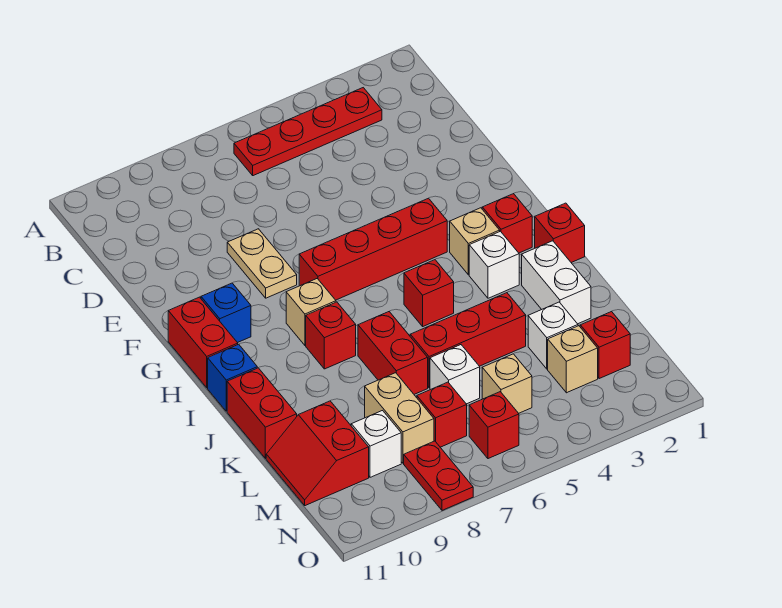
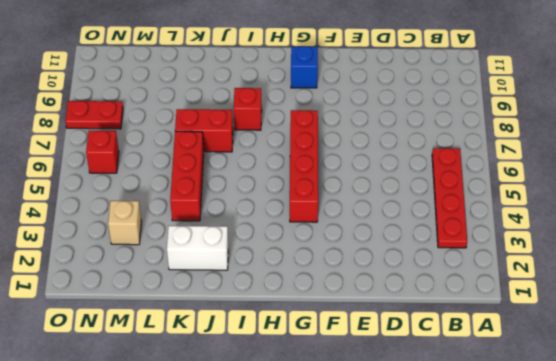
none -> tan plate E8:F8 level 1
none -> red brick G11:H11 level 1
none -> red brick H2 level 1

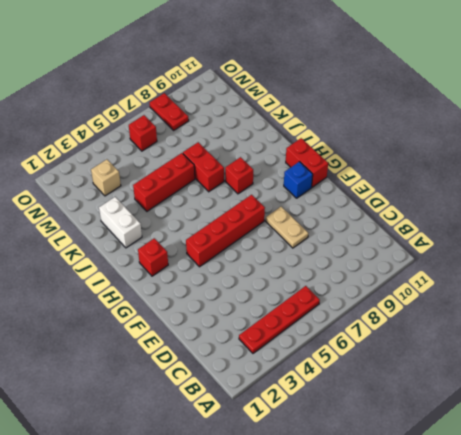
none -> tan brick H3 level 1
none -> tan brick H8 level 1
none -> red brick I1 level 1

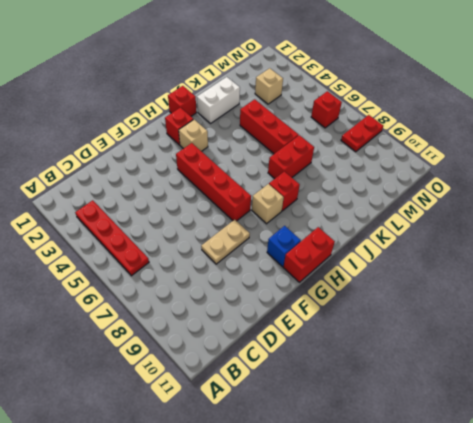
none -> white brick I3 level 1
none -> red brick I5 level 1
none -> blue brick I11 level 1

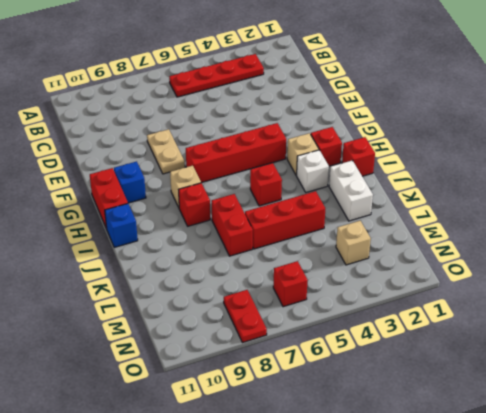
none -> red brick J11:K11 level 1
none -> white brick L3 level 1
none -> white brick L6 level 1

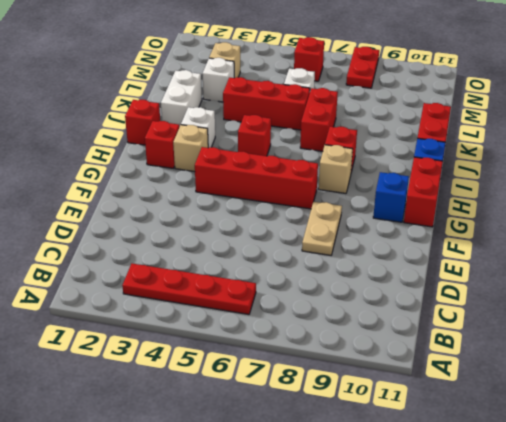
none -> tan brick L8:M8 level 1
none -> red slope L10:M11 level 1 top 10
none -> red brick M2 level 1

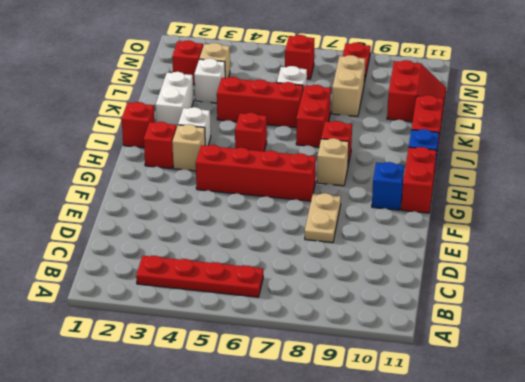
none -> tan brick M5 level 1
none -> red brick M7 level 1
none -> white brick M9 level 1

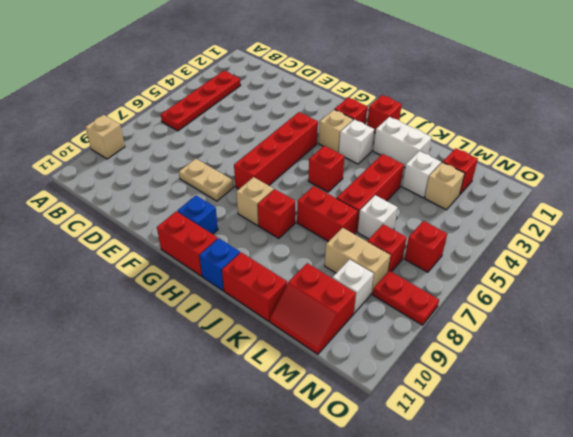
tan brick A9 level 1 -> tan brick M5 level 1

